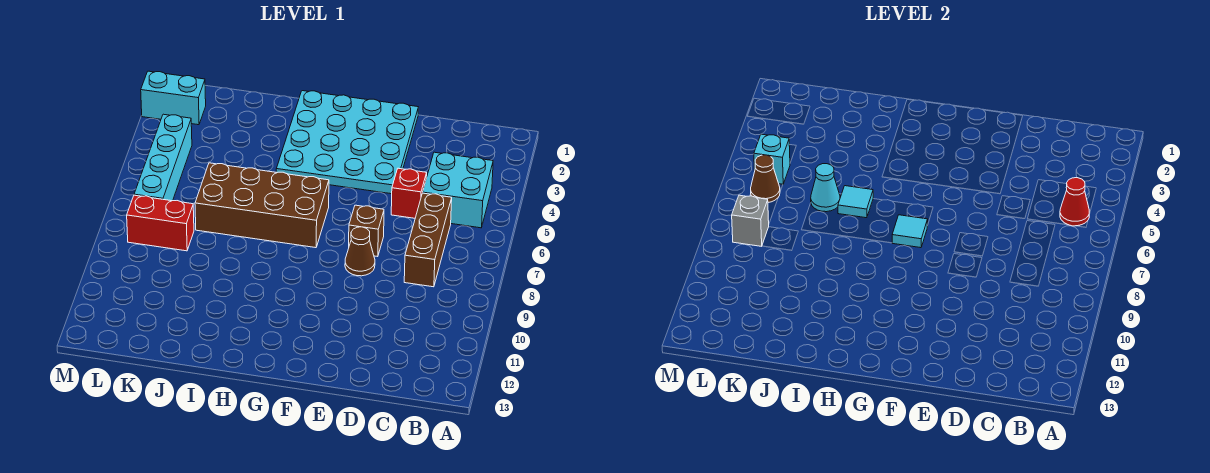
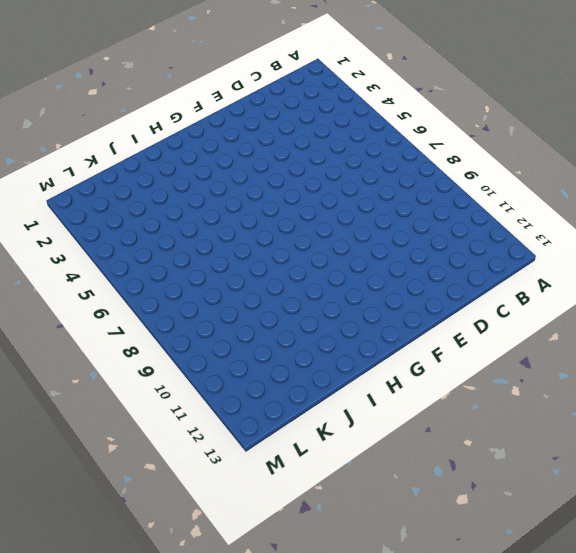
none -> cyan brick B4:C5 level 1
none -> brown brick C6:C8 level 1
none -> red brick D5 level 1

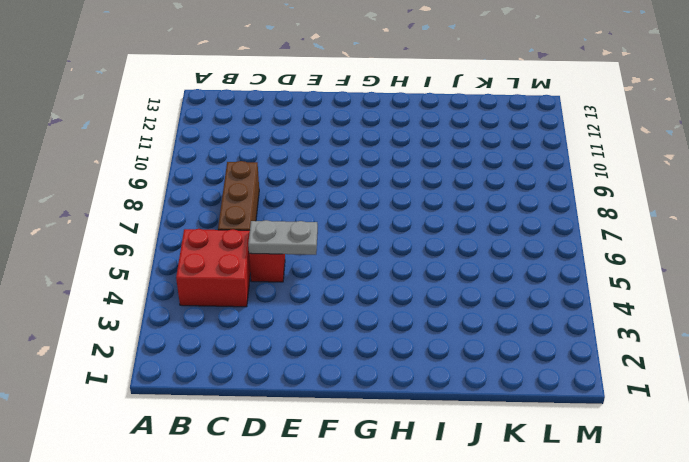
red brick B4:C5 level 1 -> cyan brick B4:C5 level 1
grey plate D5:E5 level 2 -> none
none -> cyan plate E1:H4 level 1
none -> brown brick E7 level 1
none -> brown cone E8 level 1

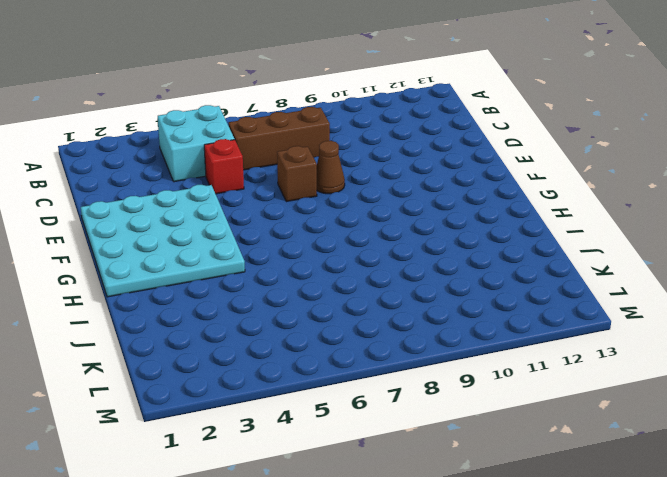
none -> brown brick G6:J7 level 1
none -> red brick K8:L8 level 1
none -> cyan brick L2:M2 level 1

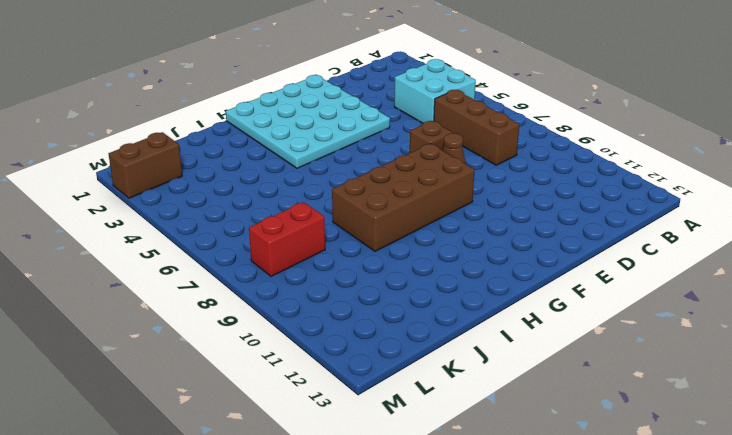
brown brick F8:I9 level 1 -> brown brick G6:J7 level 1
brown brick L2:M2 level 1 -> cyan brick L2:M2 level 1
none -> red brick D5 level 1
none -> cyan brick L4:L7 level 1
none -> red cone B5 level 2

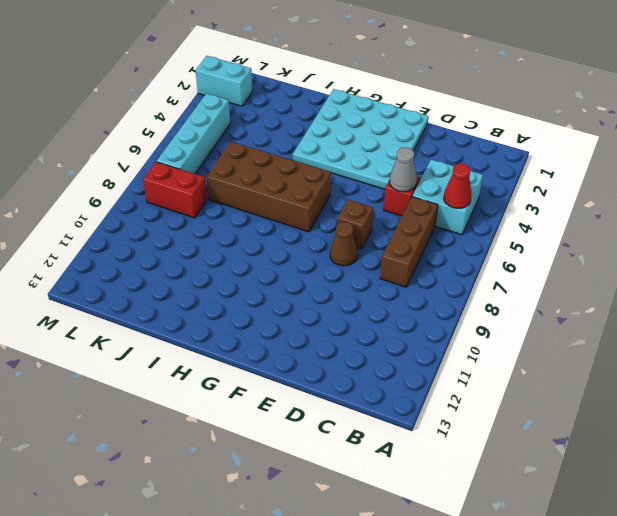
grey cone D5 level 2 -> none
none -> cyan tile G7 level 2
none -> cyan tile I6 level 2
none -> cyan cone J6 level 2

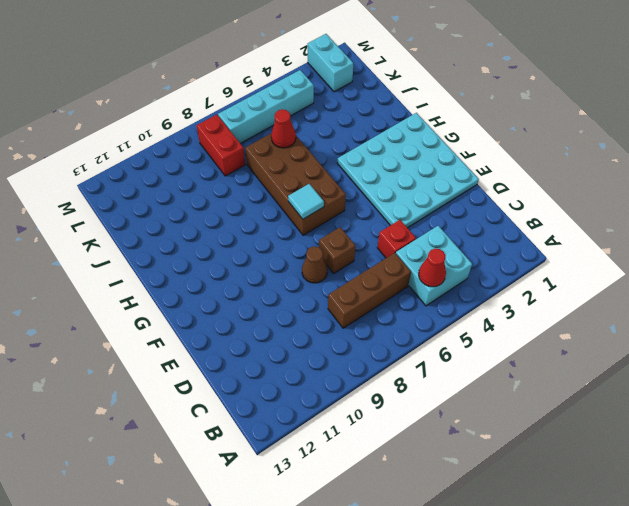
red cone J6 level 2 -> cyan cone J6 level 2
none -> cyan tile I6 level 2
none -> cyan brick L5 level 2
none -> brown cone L6 level 2

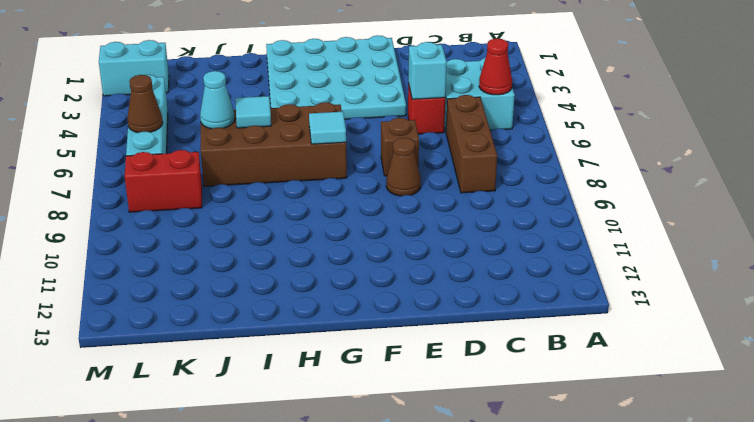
cyan brick D5 level 2 -> cyan brick L5 level 2
none -> grey brick L8 level 2

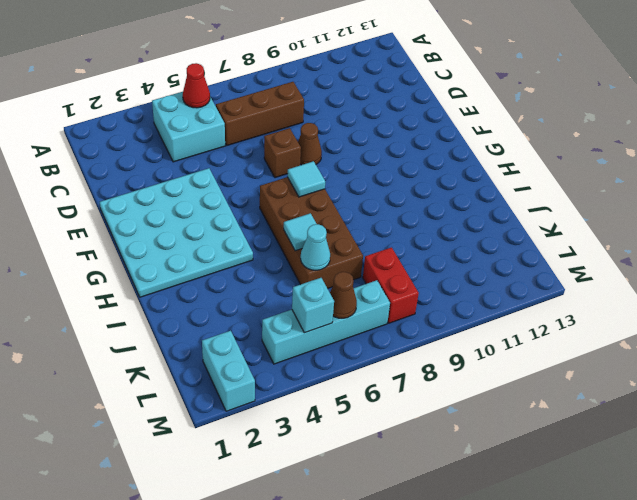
none -> red brick D5 level 1
none -> grey brick L8 level 2

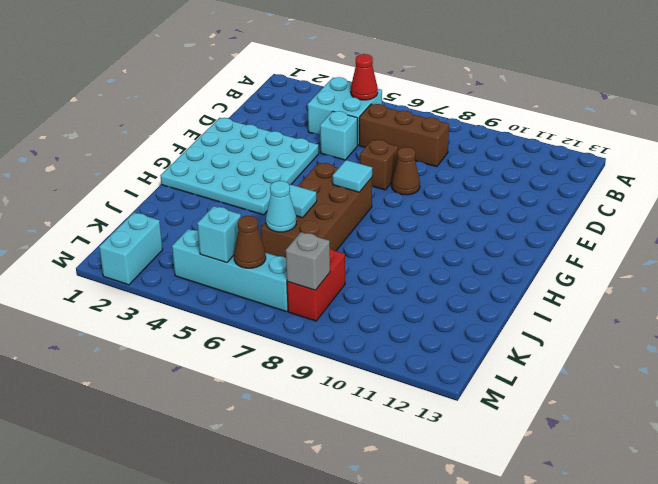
cyan brick D5 level 1 -> red brick D5 level 1

